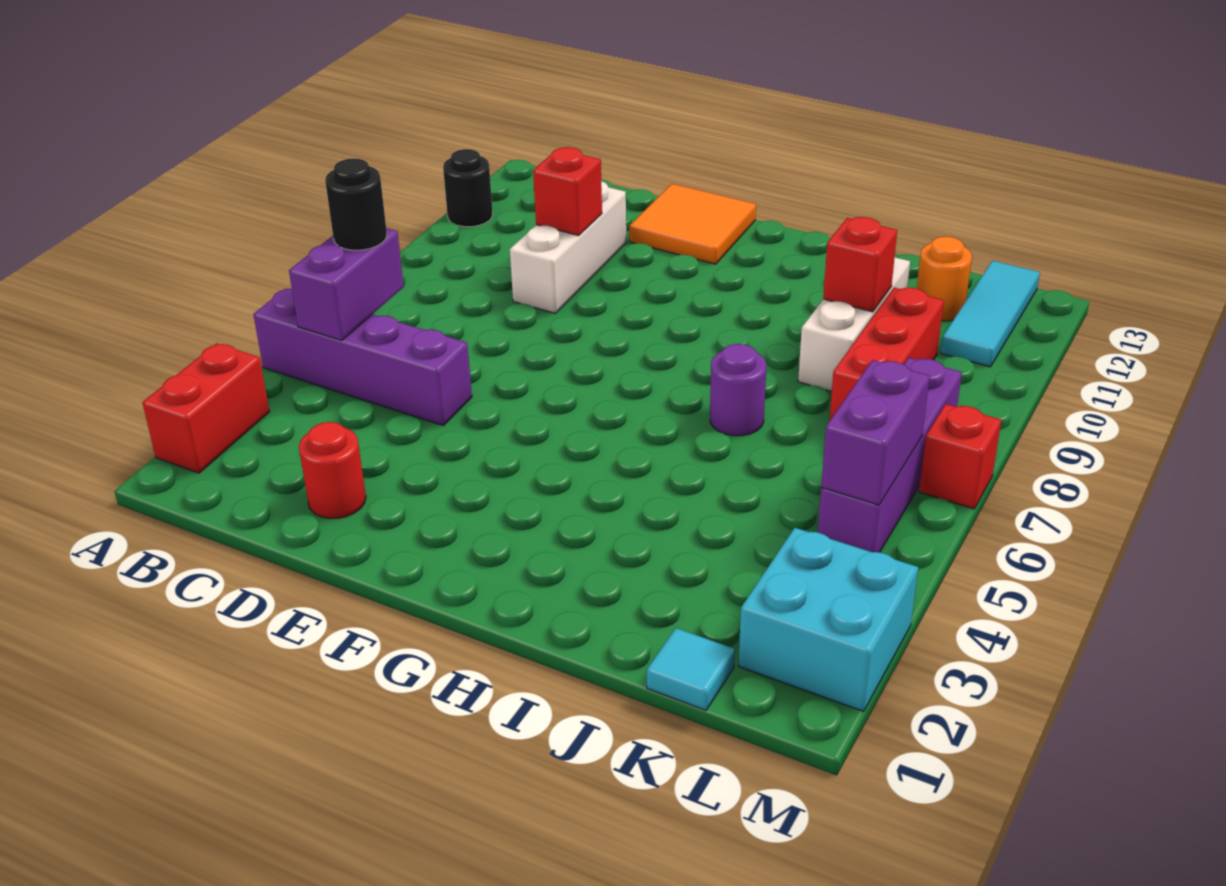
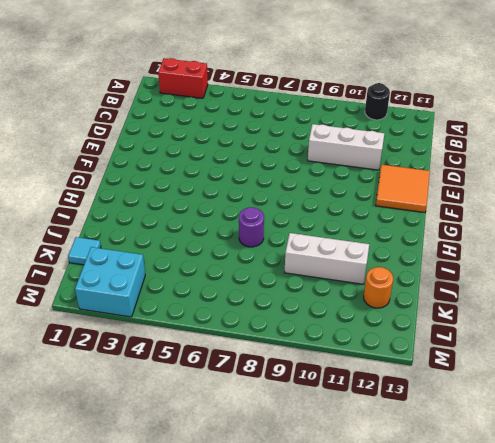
none -> purple brick A5:D5 level 1
none -> red round brick D2 level 1
none -> red brick K8:K10 level 1

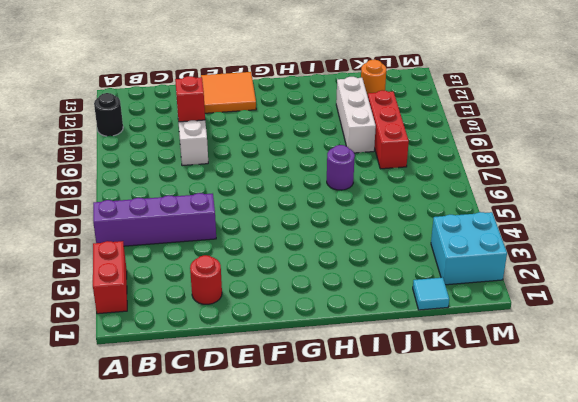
none -> purple brick L5:L8 level 1
none -> cyan tile L11:L13 level 1
none -> red brick M7 level 1

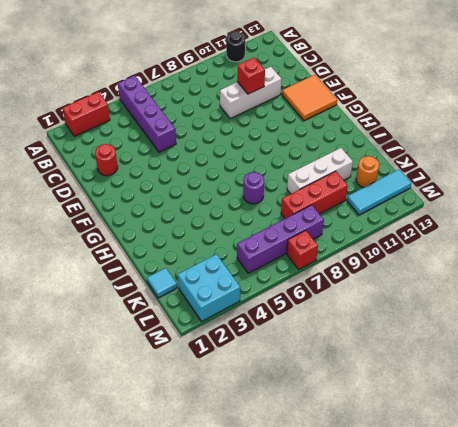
none -> purple brick B5:B6 level 2
none -> red brick J10 level 2
none -> purple brick L5:L6 level 2

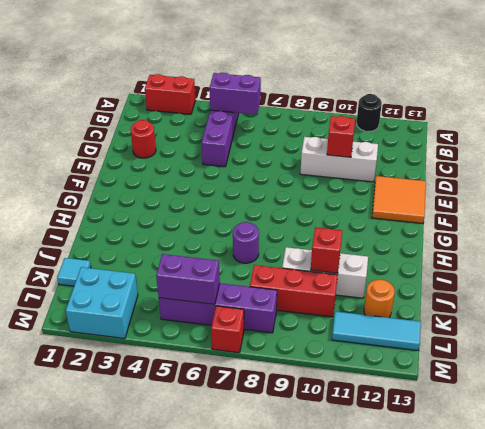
none -> black round brick B6 level 3

